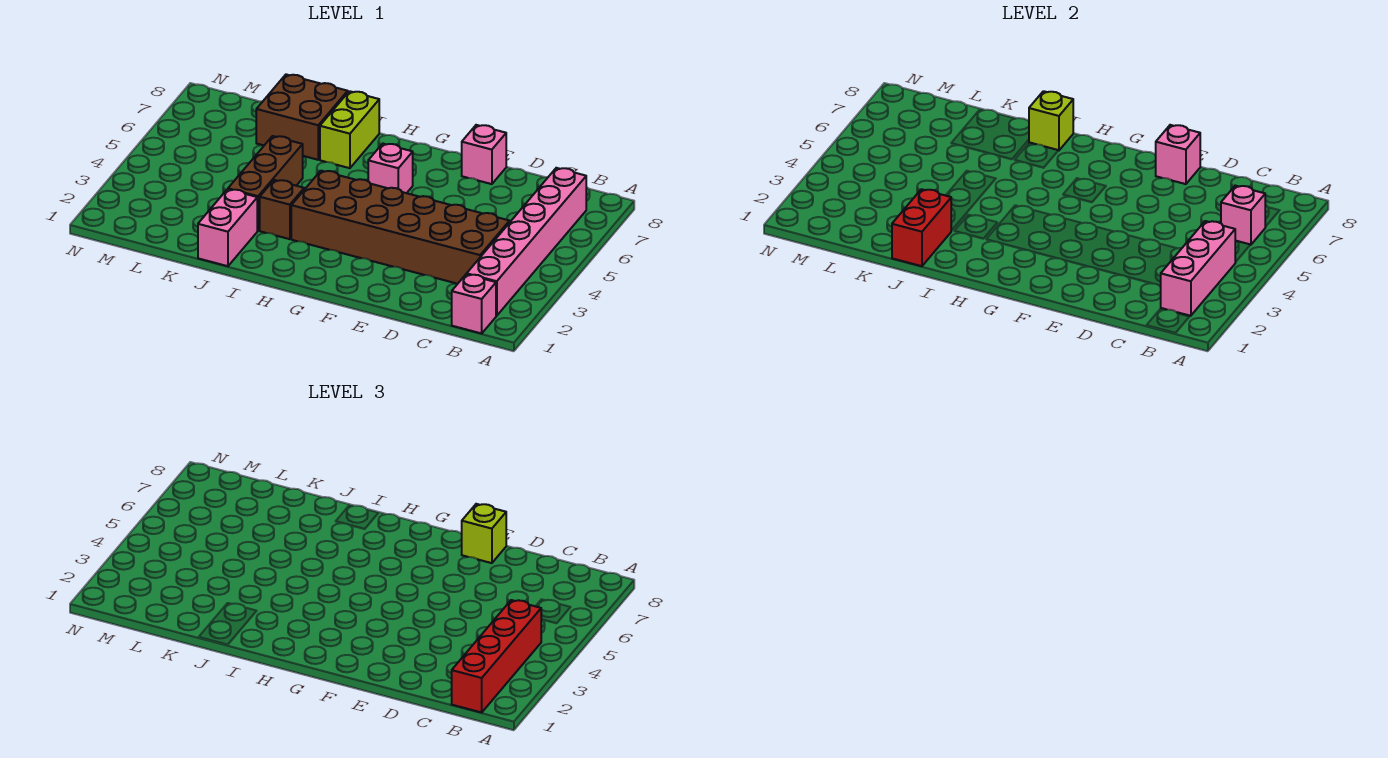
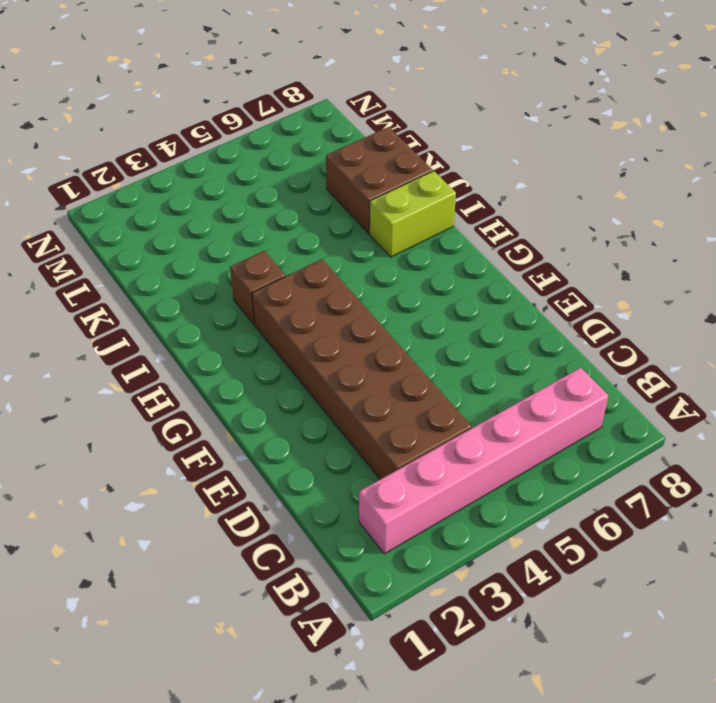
none -> pink brick B1 level 1
none -> pink brick E8 level 1
none -> pink brick G6 level 1

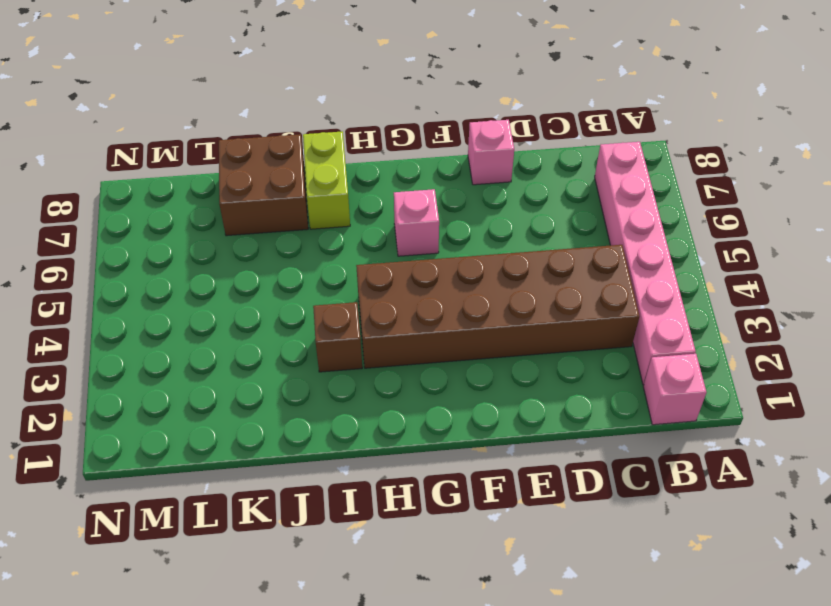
none -> pink brick J1:J2 level 1
none -> brown brick J3:J5 level 1
none -> pink brick B2:B4 level 2

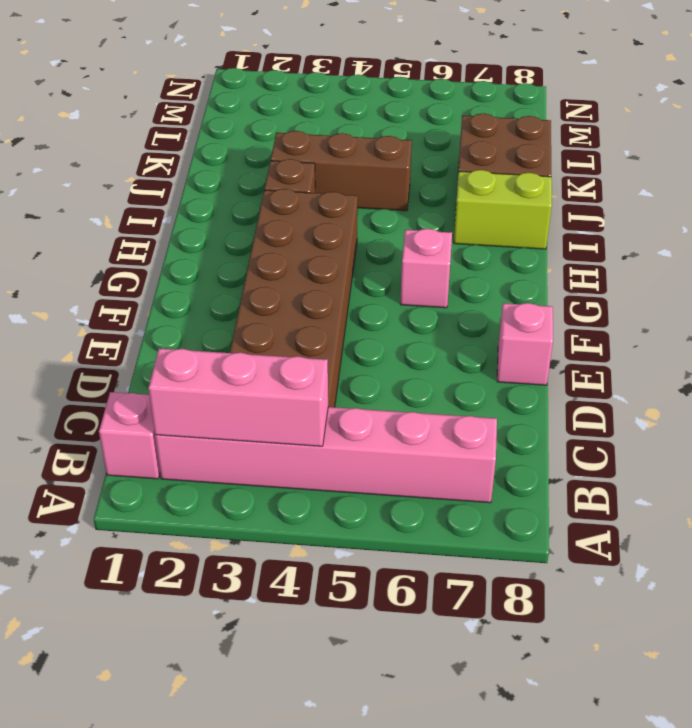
none -> pink brick J1:J2 level 1
none -> pink brick B6 level 2
none -> pink brick E8 level 2

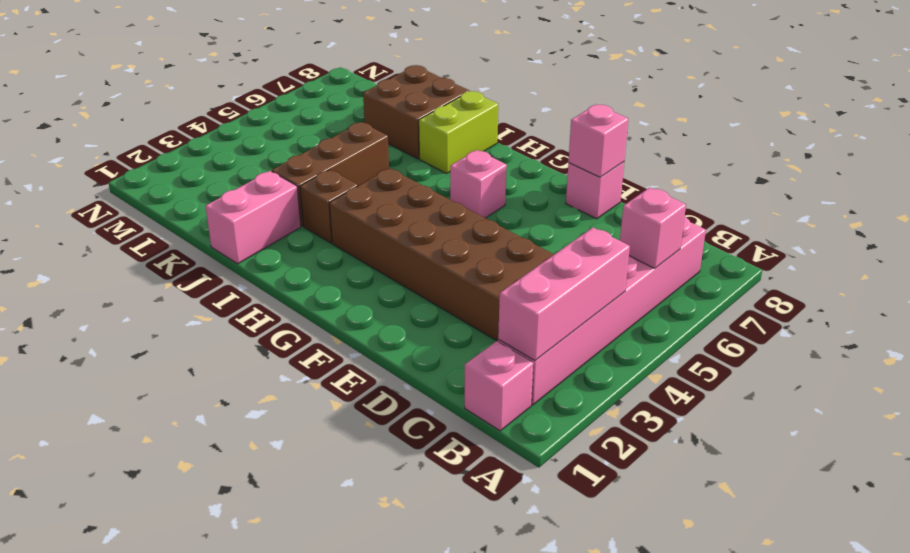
none -> lime brick I8 level 2
none -> red brick J1:J2 level 2
none -> red brick B1:B4 level 3

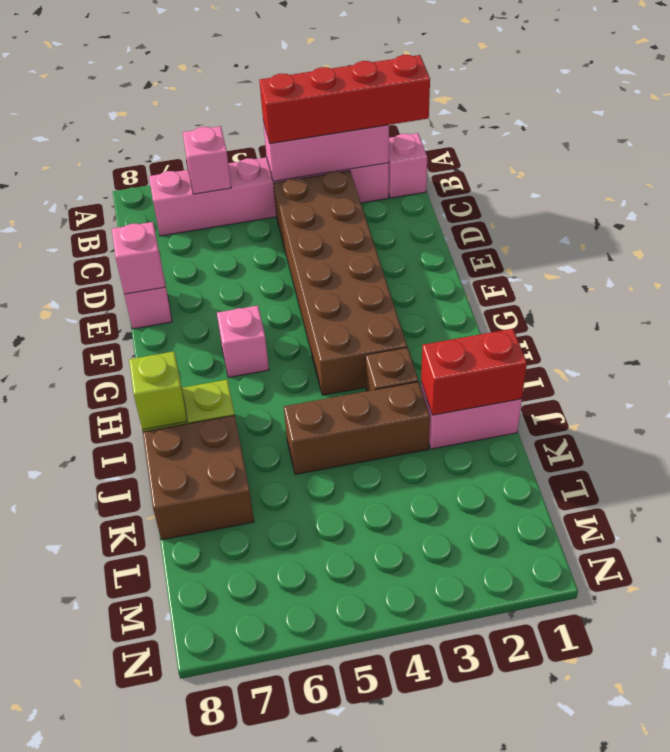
none -> lime brick E8 level 3

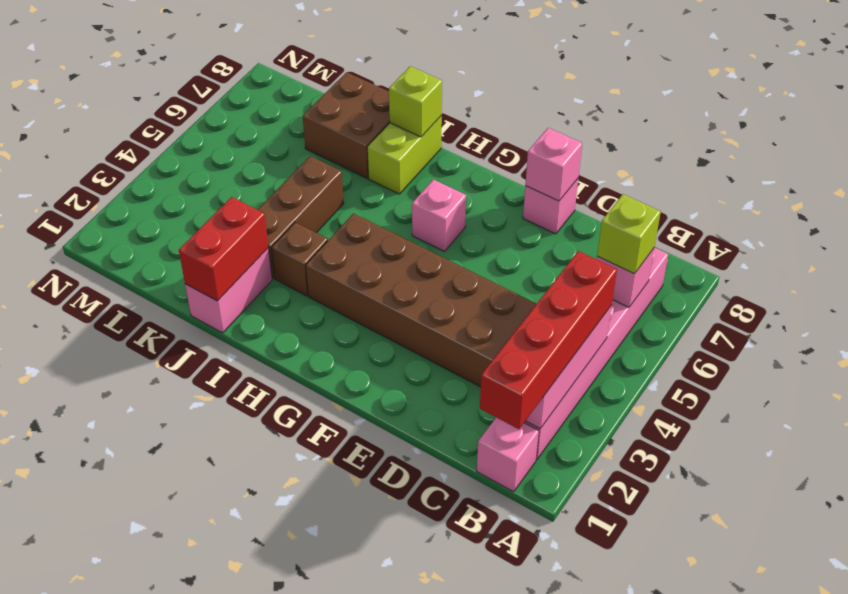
lime brick B6 level 3 -> lime brick E8 level 3

